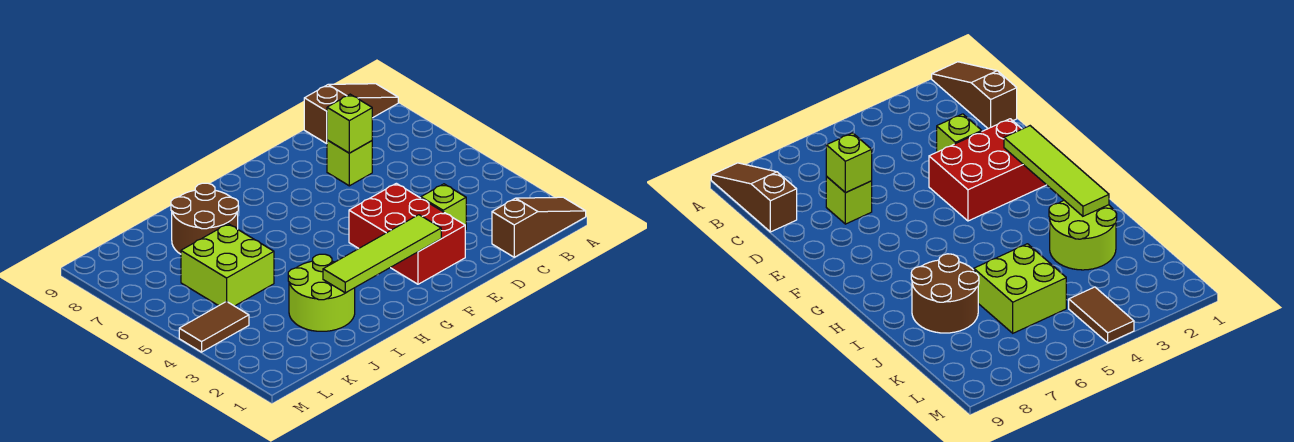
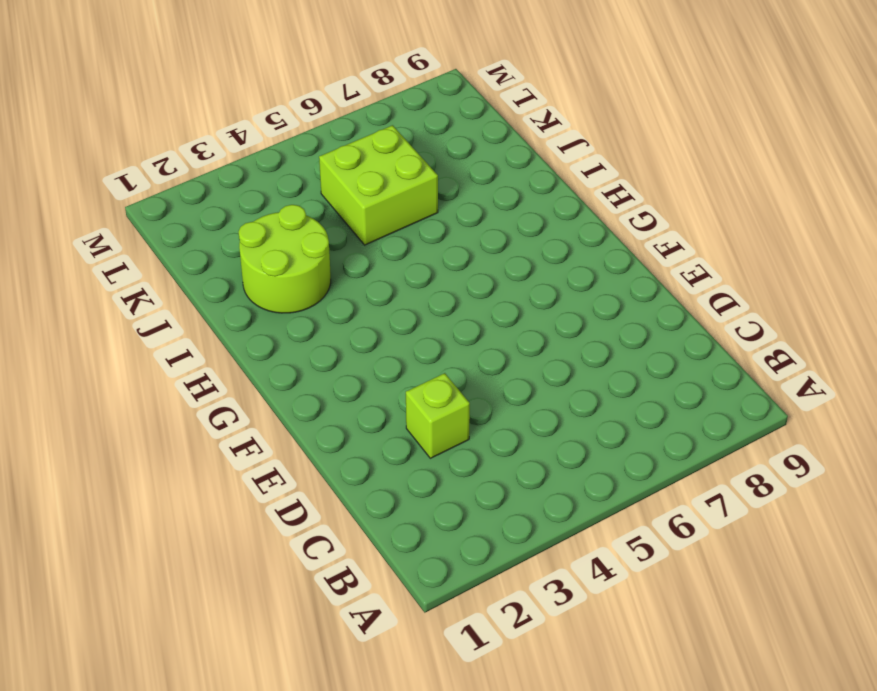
none -> brown slope A1:C1 level 1 top C
none -> brown slope A9:C9 level 1 top C

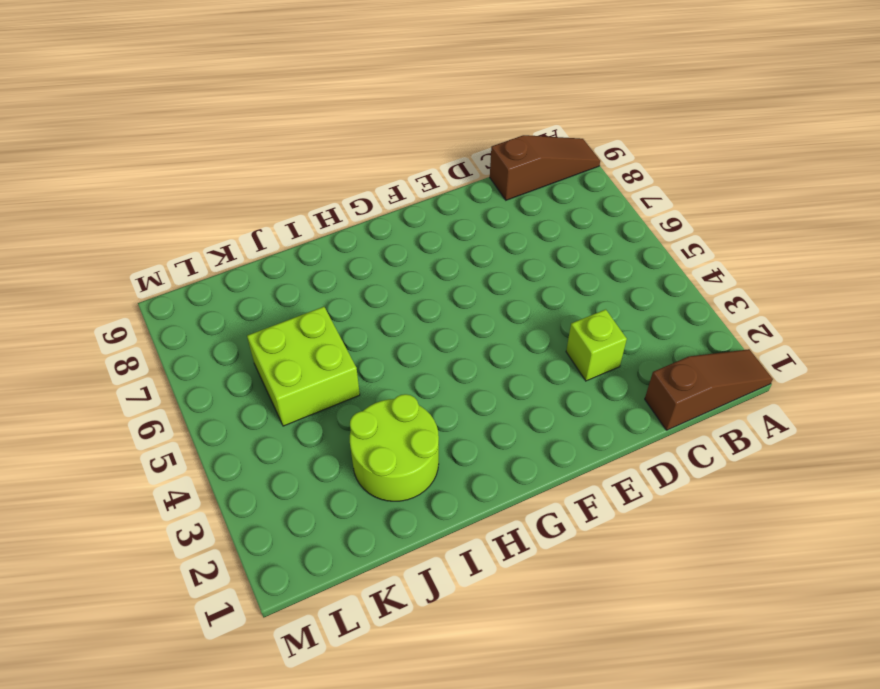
none -> lime brick D7 level 1
none -> red brick E2:F4 level 1

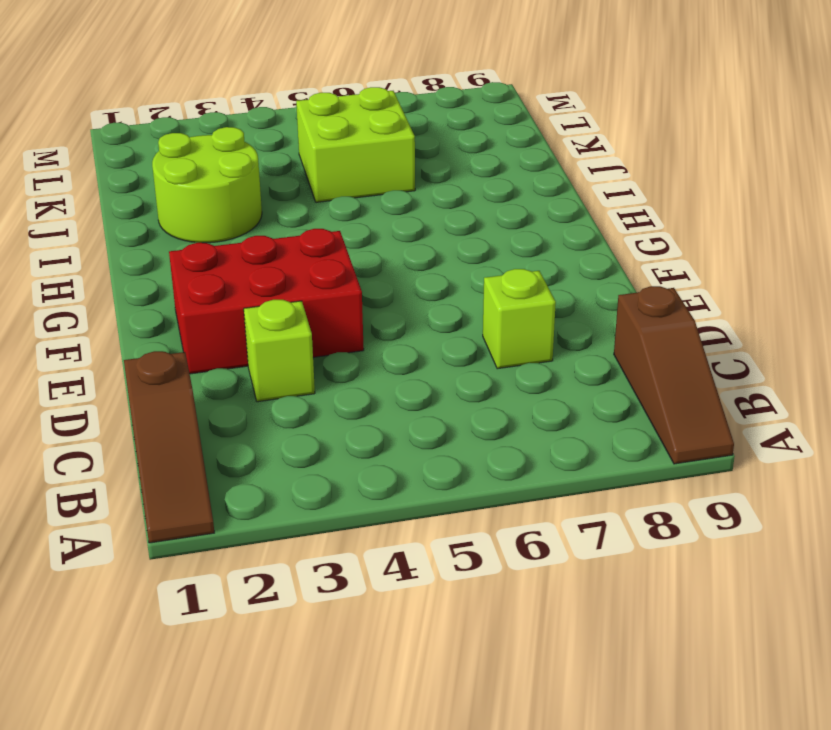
none -> brown round brick I7:J8 level 1
none -> brown tile L4:M4 level 1

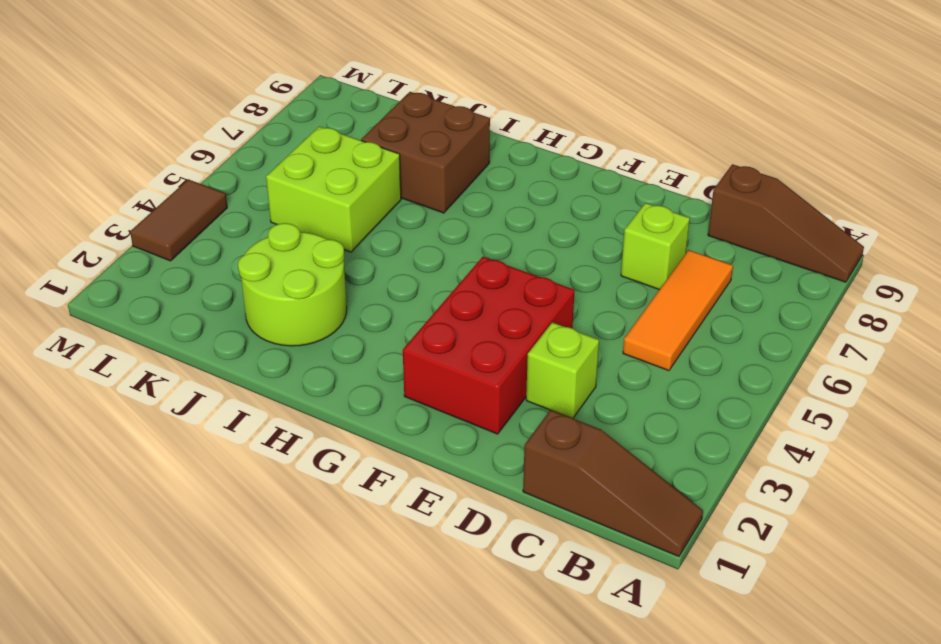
orange tile C5:C7 level 1 -> none
brown brick I7:J8 level 1 -> brown round brick I7:J8 level 1
brown tile M3:M4 level 1 -> brown tile L4:M4 level 1
none -> lime brick D7 level 2
none -> lime tile F2:I2 level 2

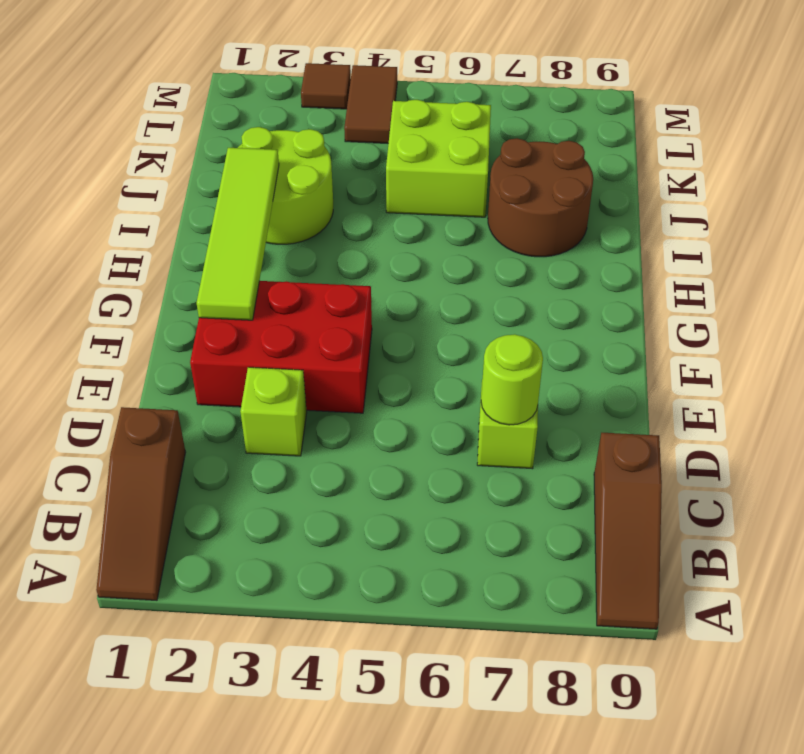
lime round brick D7 level 2 -> lime brick D7 level 2
brown tile M3 level 1 -> none

